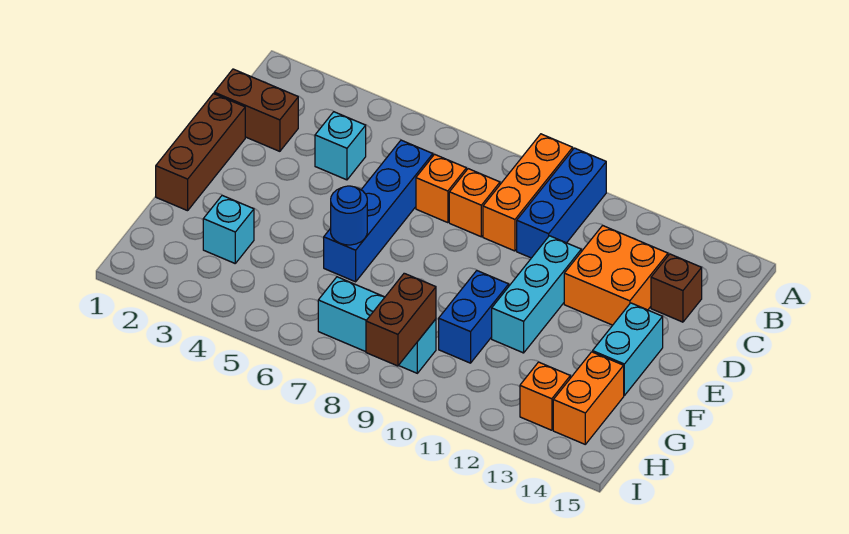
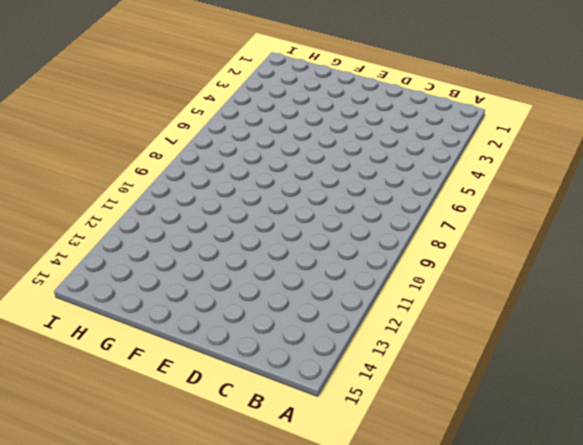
none -> orange brick A9:C9 level 1
none -> blue brick A10:C10 level 1
none -> brown brick C1:C2 level 1

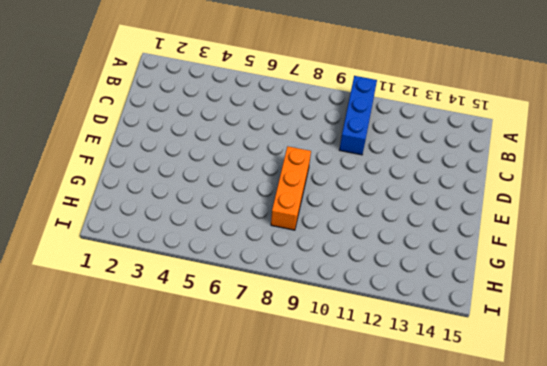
orange brick E8:G8 level 1 -> orange brick A9:C9 level 1
none -> brown brick C1:C2 level 1
none -> cyan brick C4 level 1
none -> blue brick C6:F6 level 1

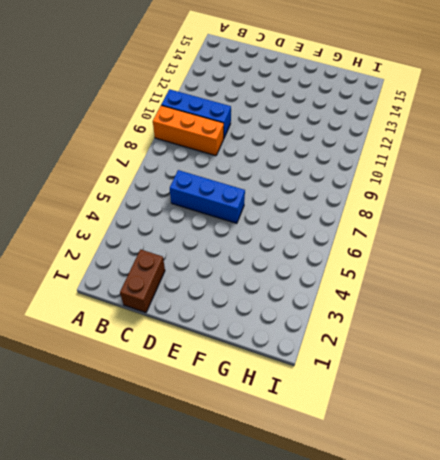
blue brick C6:E6 level 1 -> blue brick C6:F6 level 1
none -> cyan brick C4 level 1
none -> orange brick C7 level 1
none -> orange brick C8 level 1

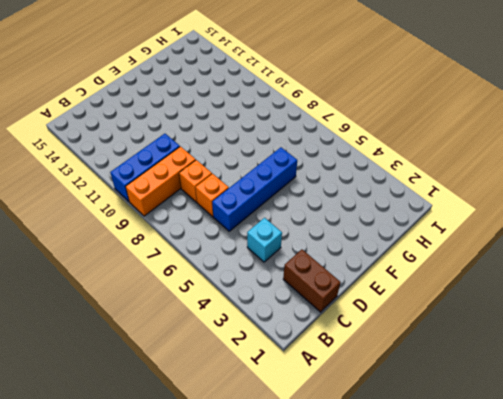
none -> orange brick C12:D13 level 1
none -> brown brick C14 level 1
none -> brown brick D1:F1 level 1

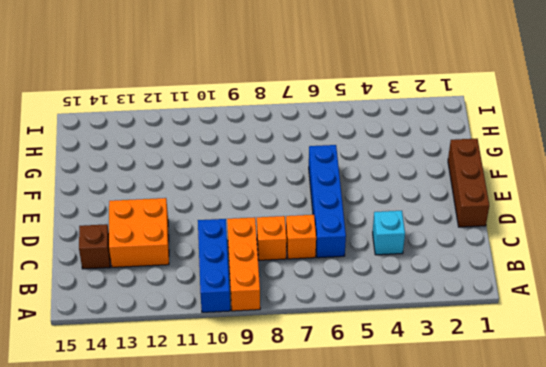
none -> brown brick C1:C2 level 1
none -> cyan brick D11:F11 level 1
none -> cyan brick E14:F14 level 1

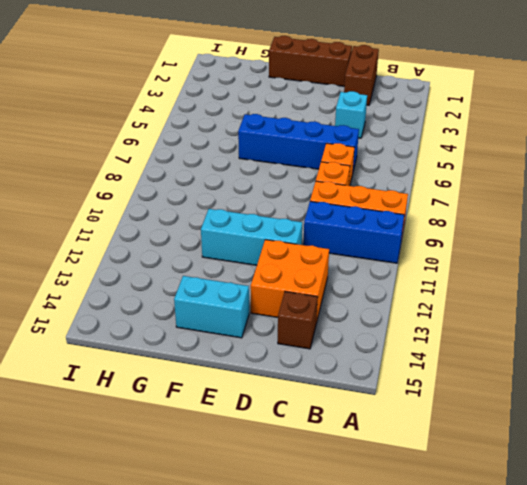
none -> blue brick F10:G10 level 1
none -> cyan brick G3 level 1
none -> orange brick G14:H14 level 1

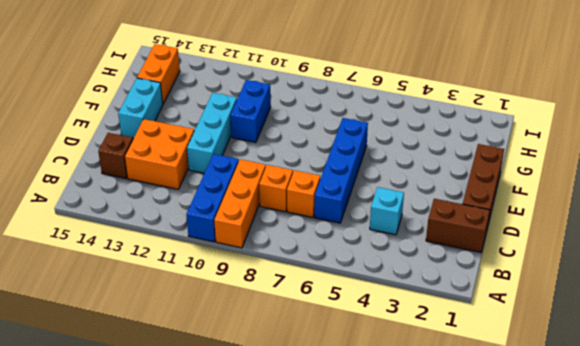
none -> cyan brick G3 level 1
none -> cyan brick H7:H9 level 1
none -> orange brick H13 level 1

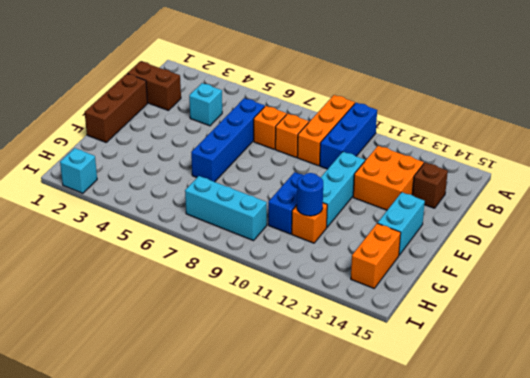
orange brick G11 level 1 -> orange brick H13 level 1
blue round brick G11 level 2 -> blue round brick F6 level 2
cyan brick I2 level 1 -> cyan brick G3 level 1
none -> brown brick H9:I9 level 2

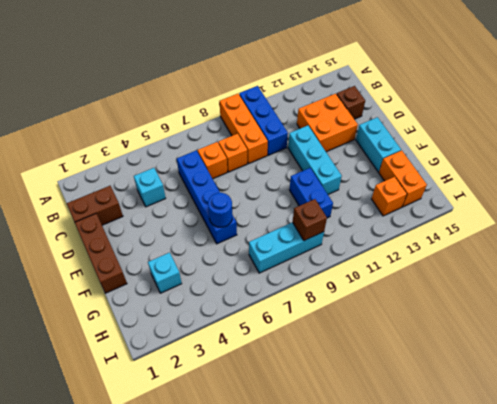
brown brick H9 level 2 -> brown brick H9:I9 level 2

